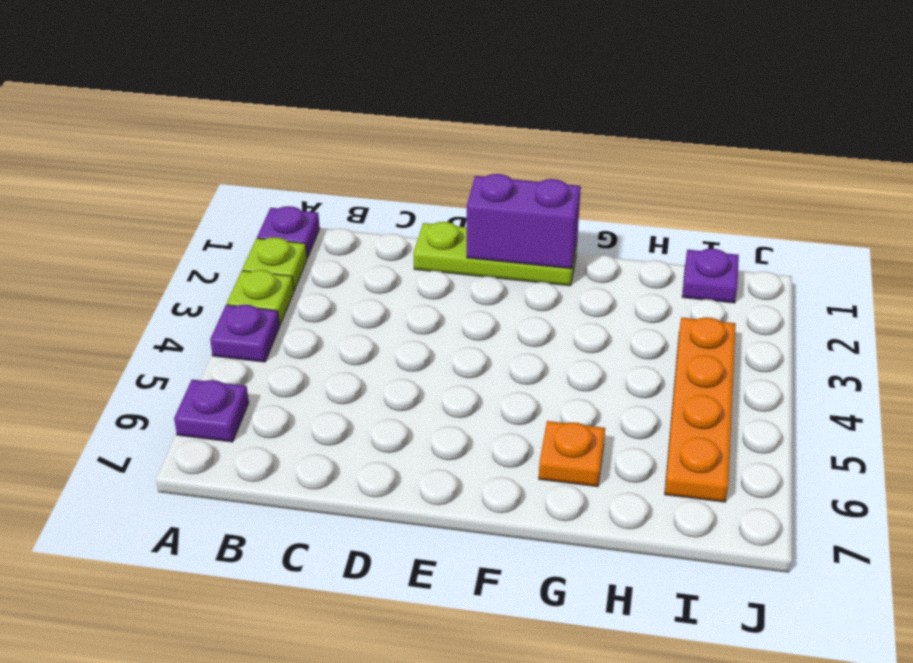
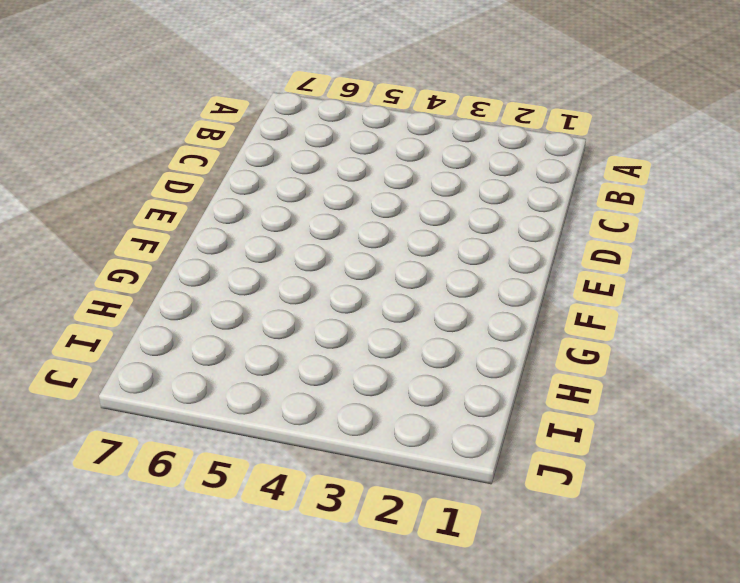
none -> purple plate A1 level 1
none -> lime plate A2 level 1

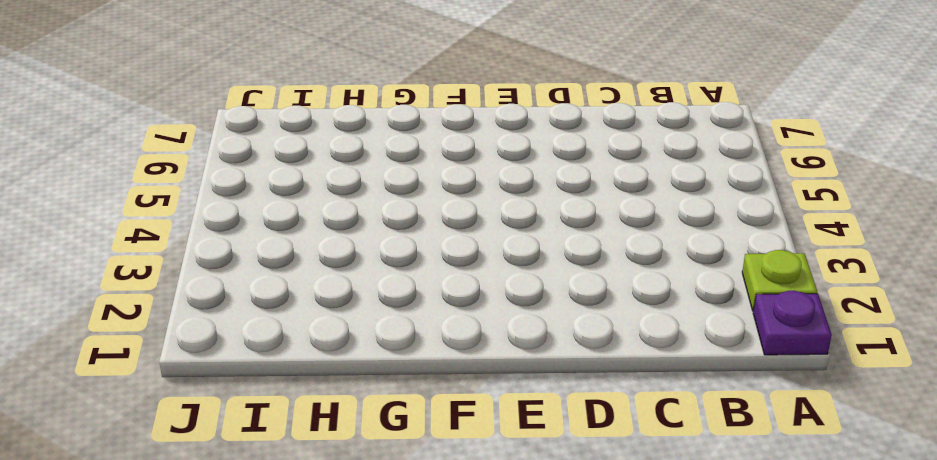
none -> lime plate A3 level 1
none -> purple plate A4 level 1

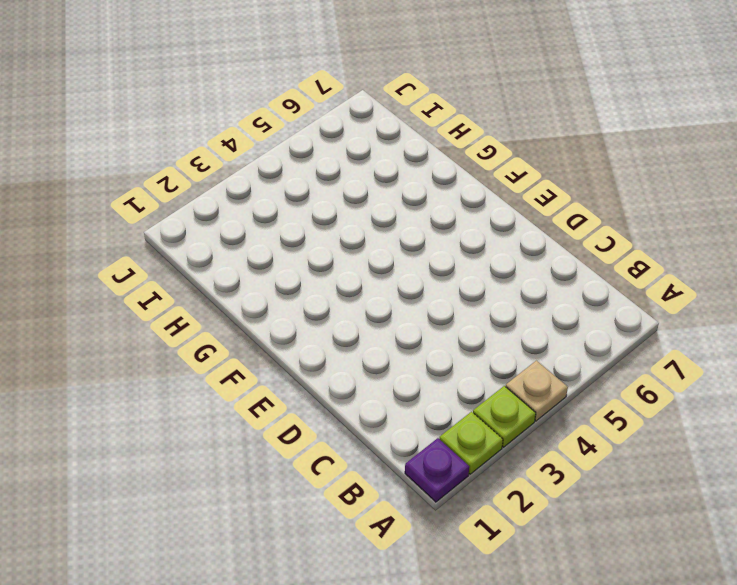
tan plate A4 level 1 -> purple plate A4 level 1
none -> purple plate A6 level 1
none -> lime plate D1:F1 level 1

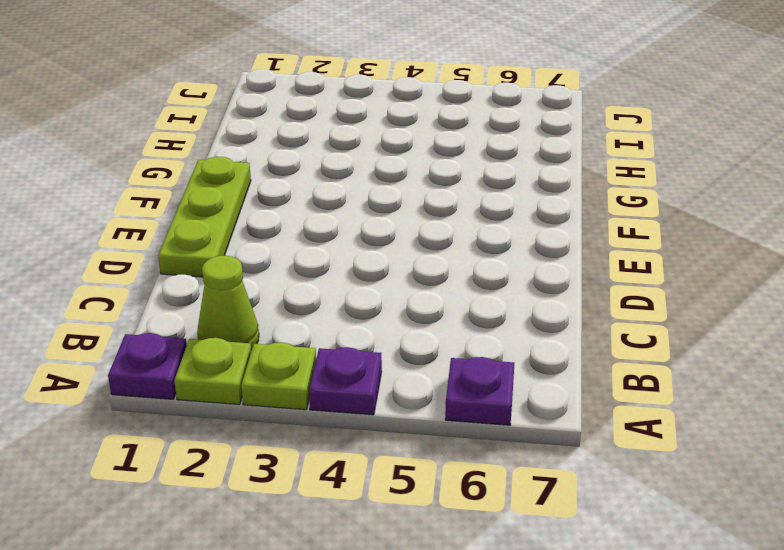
lime cone B2 level 1 -> none
none -> orange plate G6 level 1
none -> purple plate I1 level 1

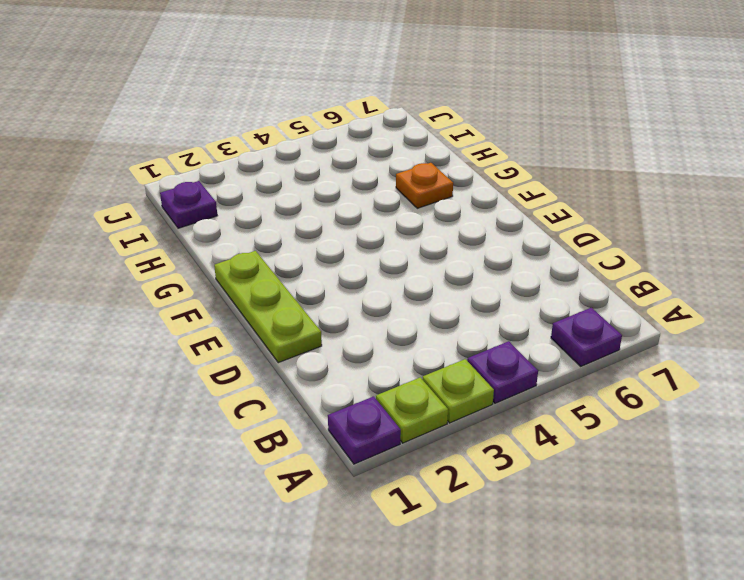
none -> orange plate I3:I6 level 1
none -> purple brick E1:F1 level 2

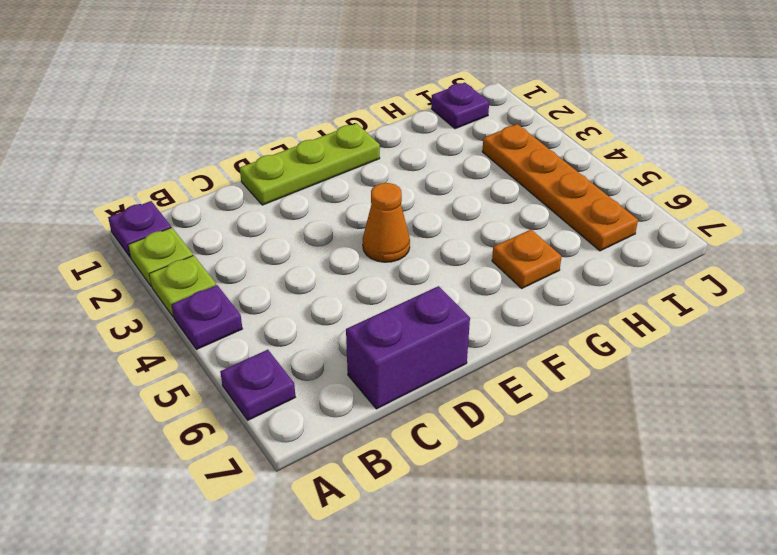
purple brick C7:D7 level 1 -> purple brick E1:F1 level 2
orange cone E4 level 1 -> none

